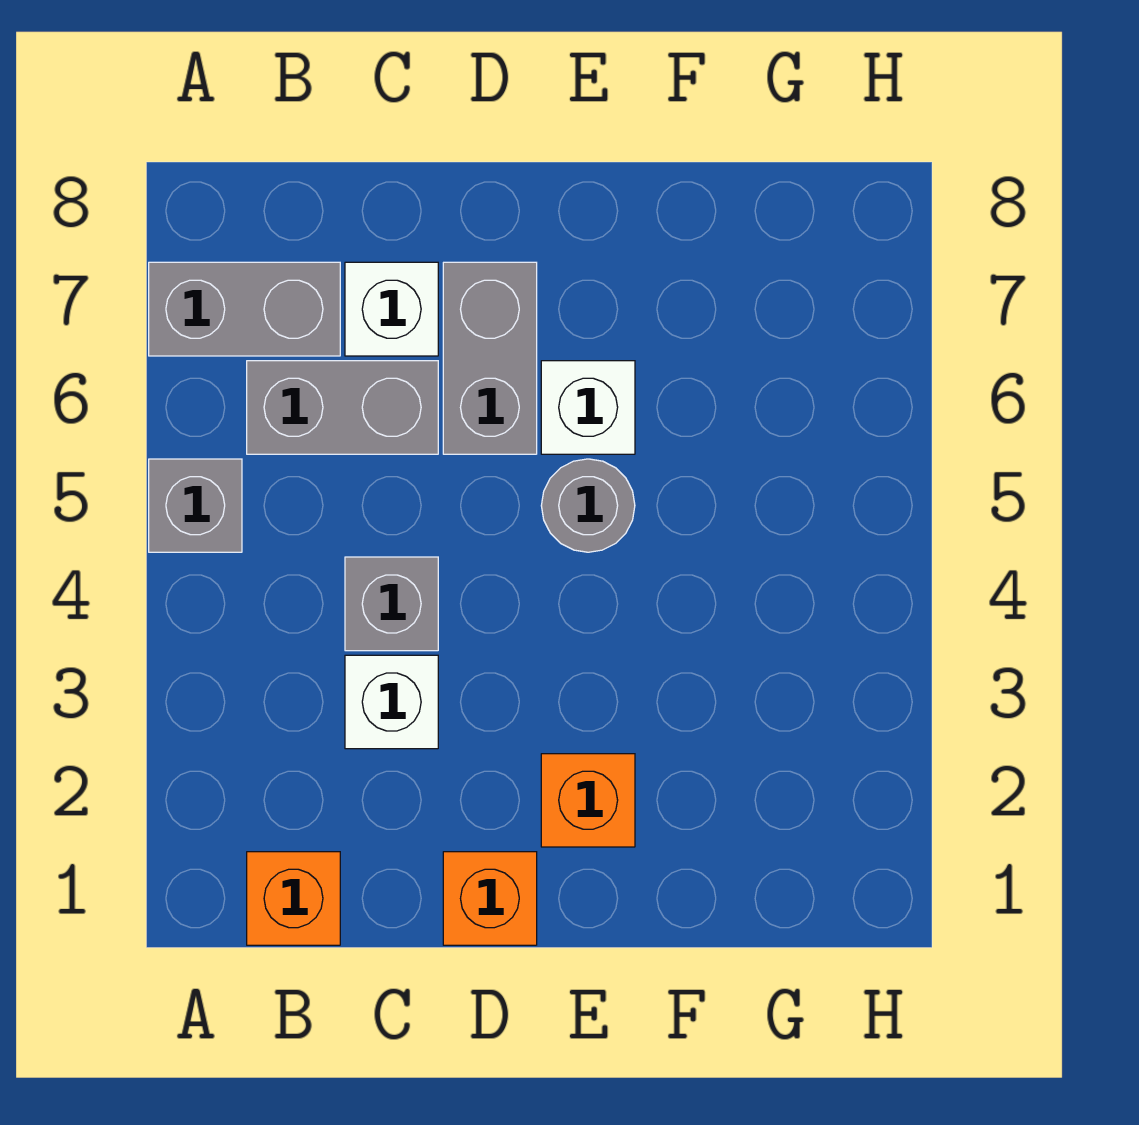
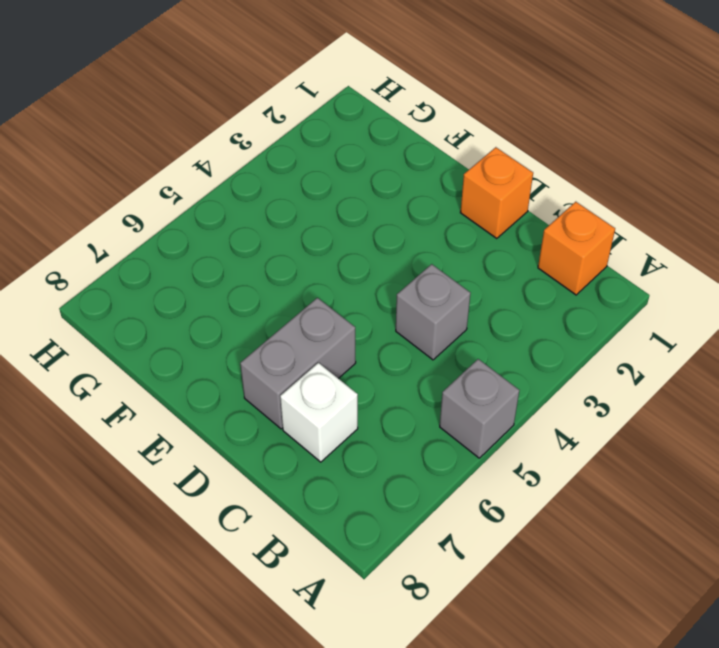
none -> grey brick A7:B7 level 1
none -> grey brick B6:C6 level 1
none -> white brick C3 level 1

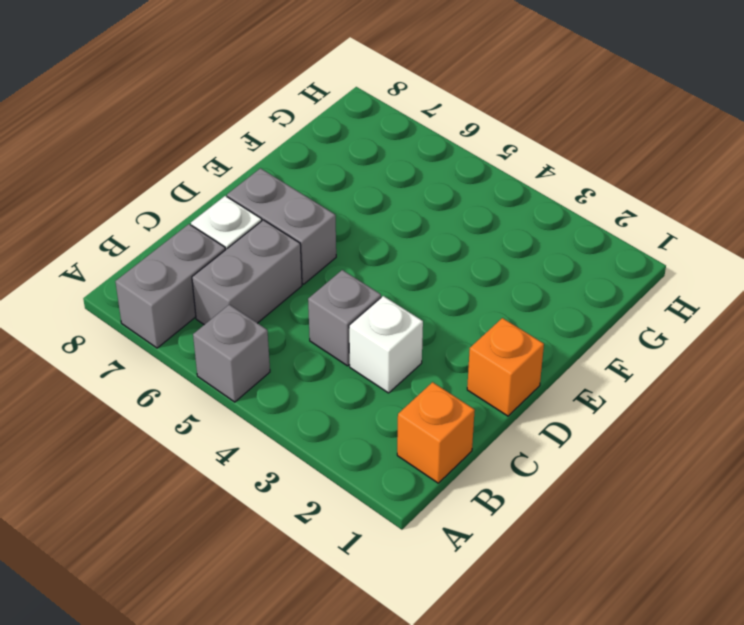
none -> orange brick E2 level 1
none -> grey round brick E5 level 1
none -> white brick E6 level 1

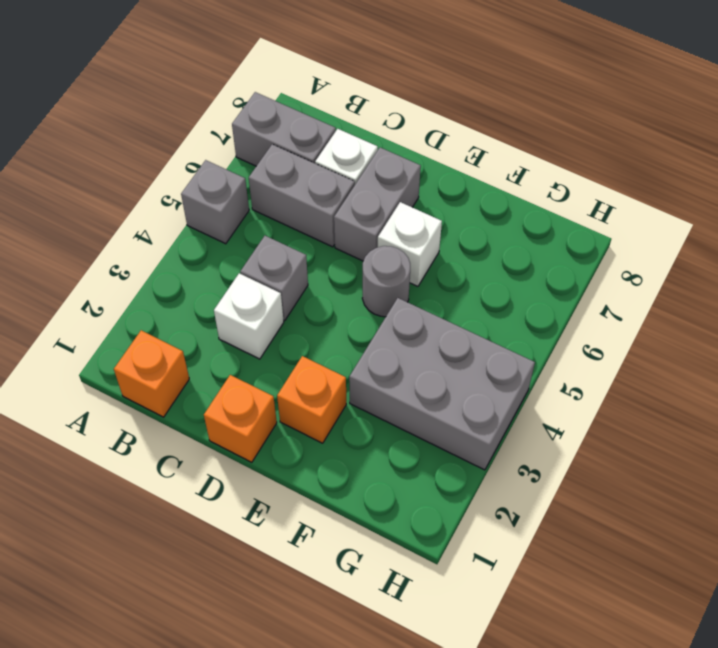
grey brick F3:H4 level 1 -> none

